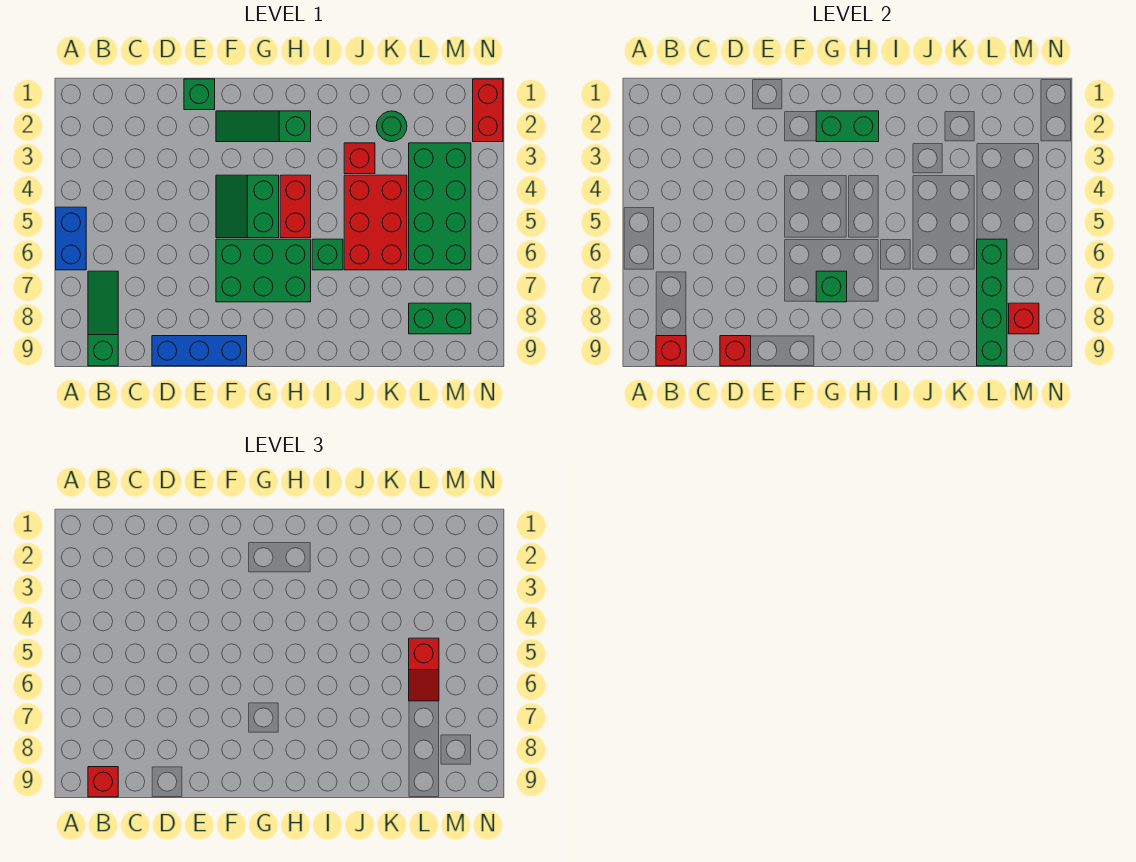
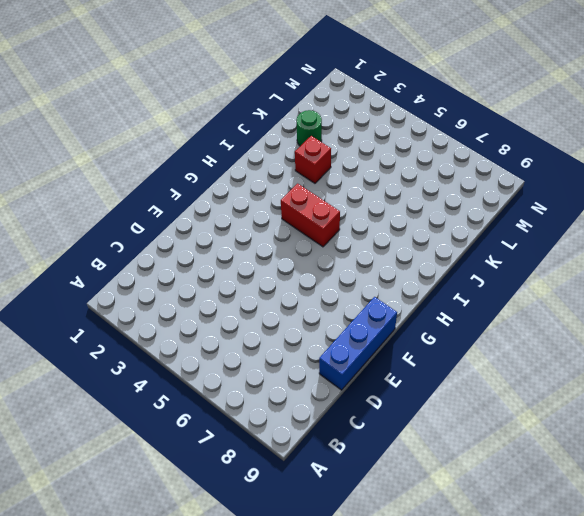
none -> blue brick A5:A6 level 1
none -> green slope B7:B9 level 1 top 9
none -> green brick E1 level 1

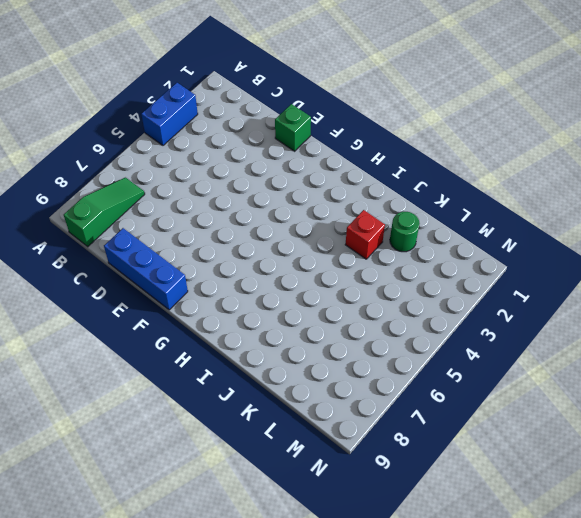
blue brick A3:A4 level 1 -> blue brick A5:A6 level 1
none -> green slope F2:H2 level 1 top H
none -> green slope F4:G5 level 1 top G
none -> green brick F6:H7 level 1

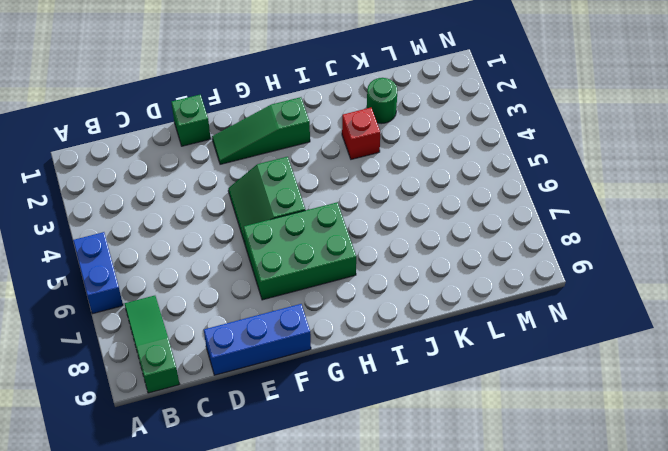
none -> red brick H4:H5 level 1
none -> green brick I6 level 1
none -> red brick J4:K6 level 1

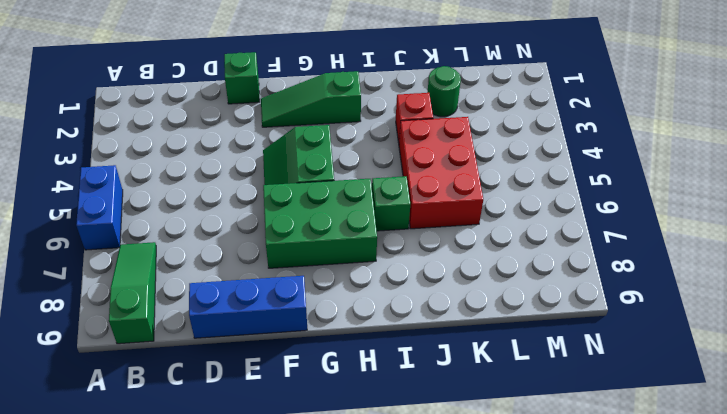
none -> red brick H4:H5 level 1
none -> green brick L3:M6 level 1
none -> green brick L8:M8 level 1

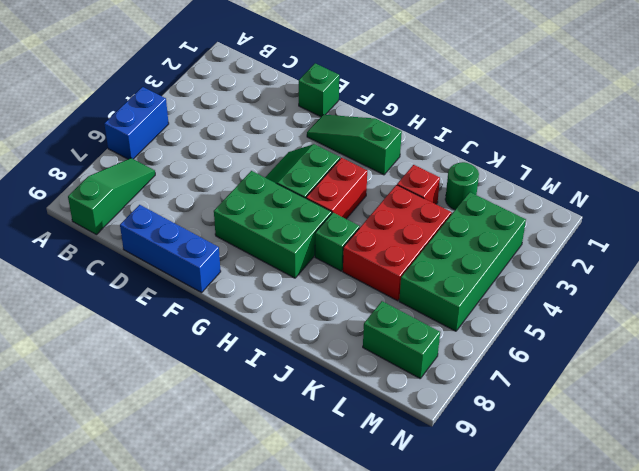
none -> red brick N1:N2 level 1
none -> red brick B9 level 2
none -> red brick D9 level 2

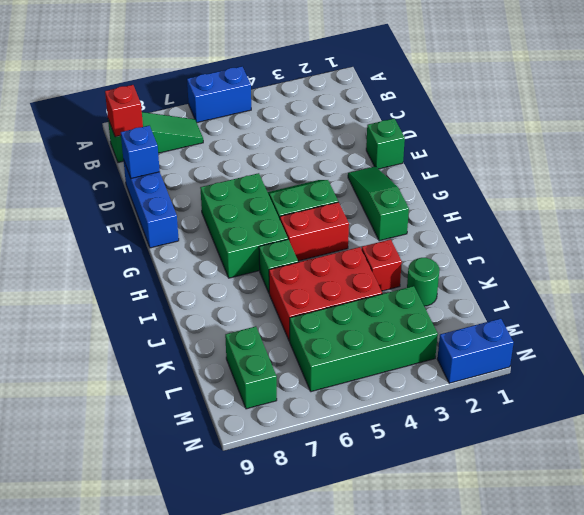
blue brick D9 level 2 -> red brick D9 level 2
blue brick N1:N2 level 1 -> red brick N1:N2 level 1
none -> green brick G2:H2 level 2
none -> green brick G7 level 2
none -> green brick L6:L9 level 2

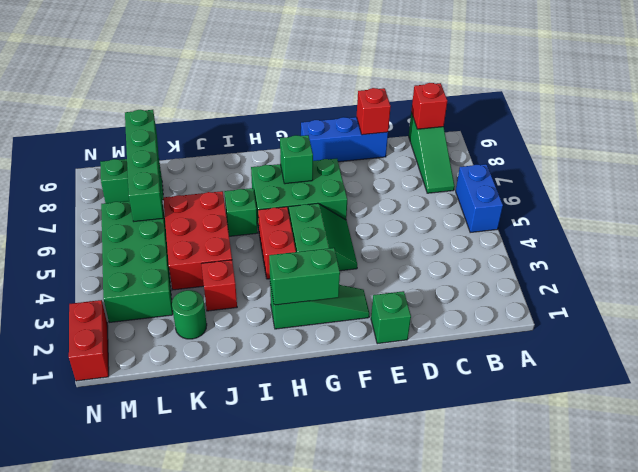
none -> red brick M8 level 2
none -> red brick B9 level 3
none -> red slope L5:L6 level 3 top 5

